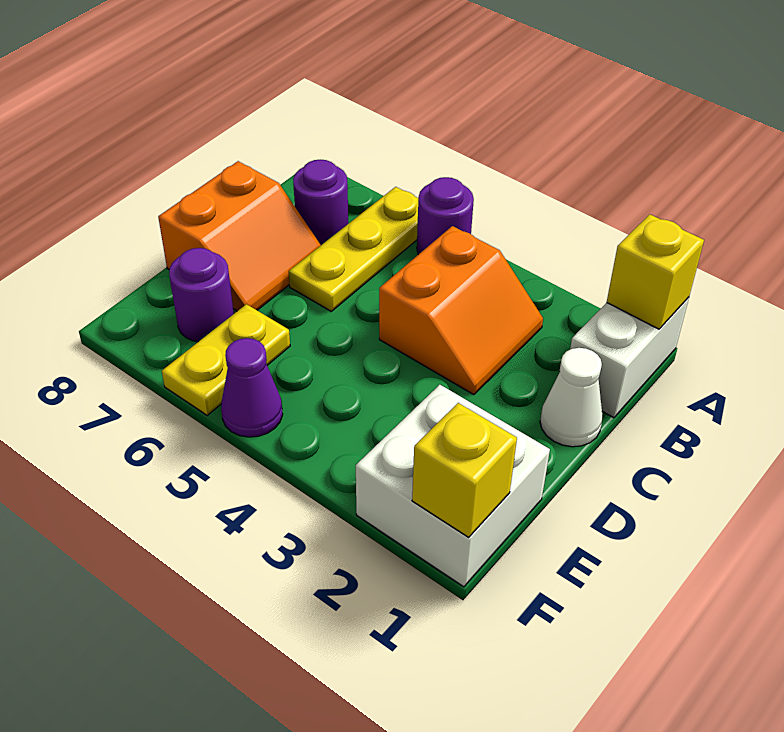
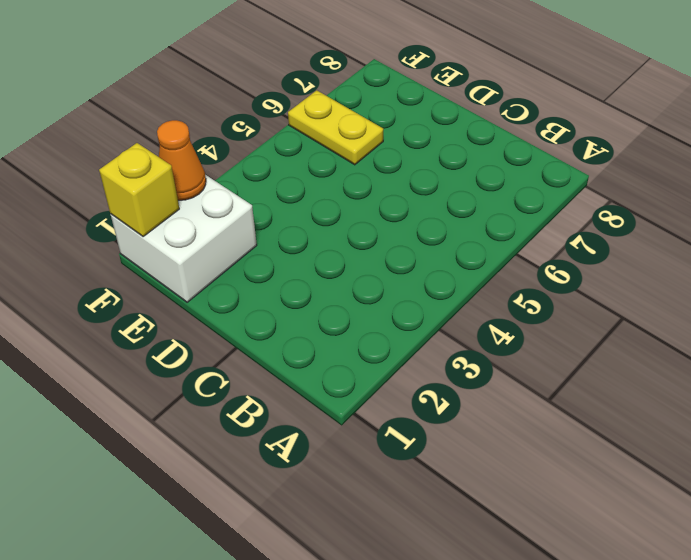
orange cone F2 level 2 -> none
none -> white brick A1:B1 level 1
none -> purple round brick A5 level 1
none -> yellow plate A6:C6 level 1

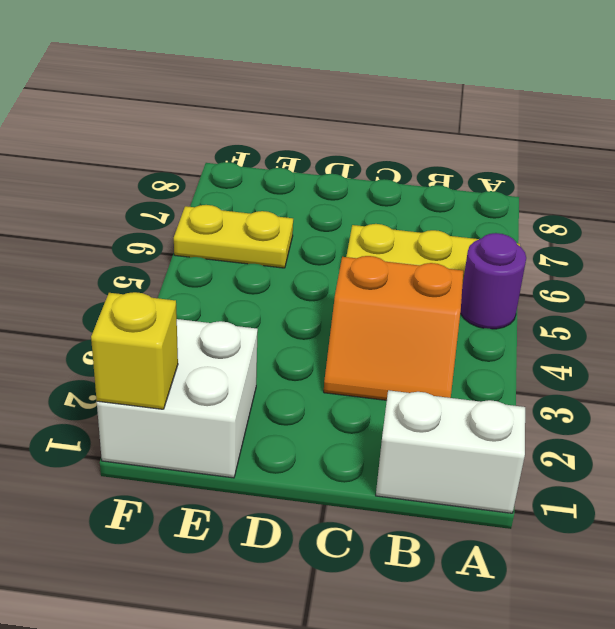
none -> purple round brick B7 level 1
none -> white cone C1 level 1
none -> orange slope C7:D8 level 1 top 8

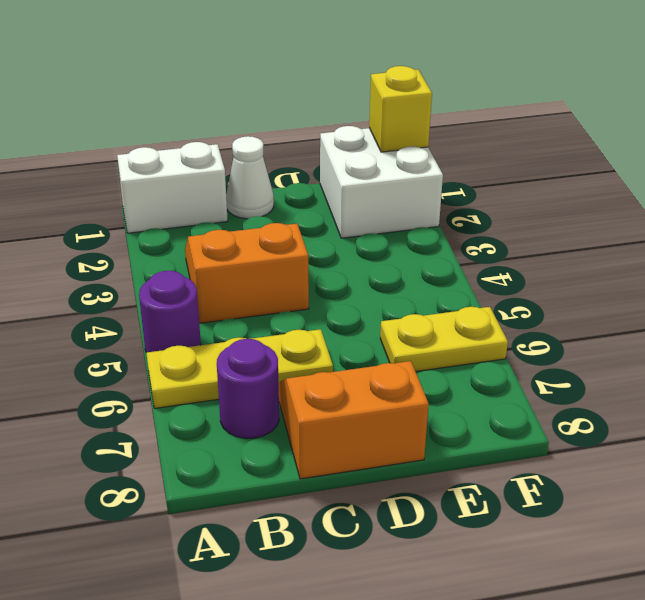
none -> purple round brick E7 level 1
none -> purple cone F5 level 1
none -> yellow brick A1 level 2

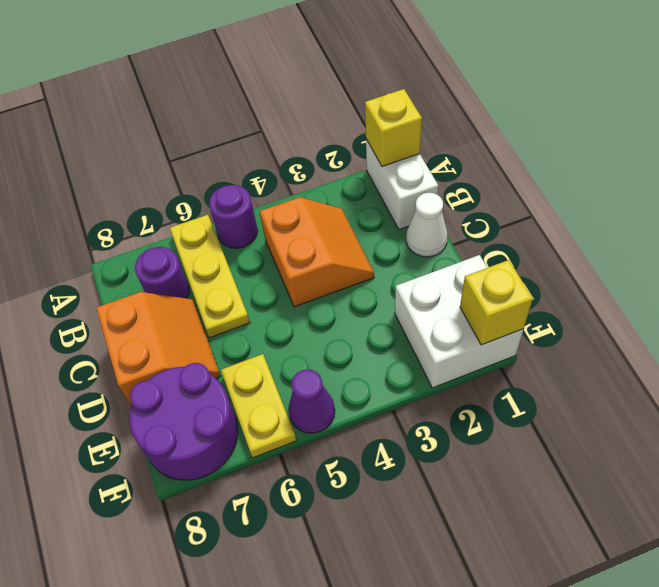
purple round brick E7:F8 level 1 -> purple round brick E7 level 1

